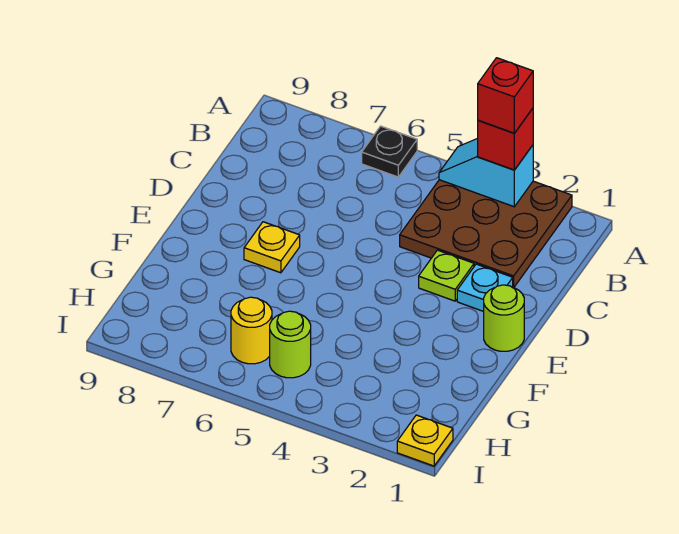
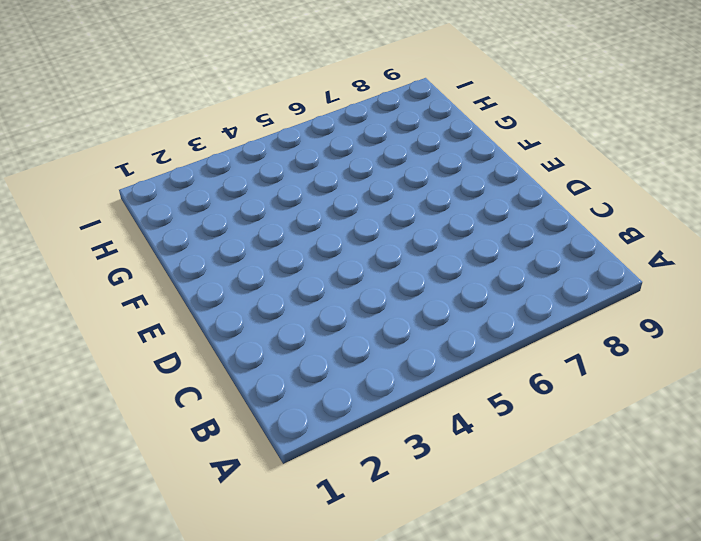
none -> brown plate A2:C4 level 1
none -> black plate A6 level 1
none -> cyan plate D2 level 1

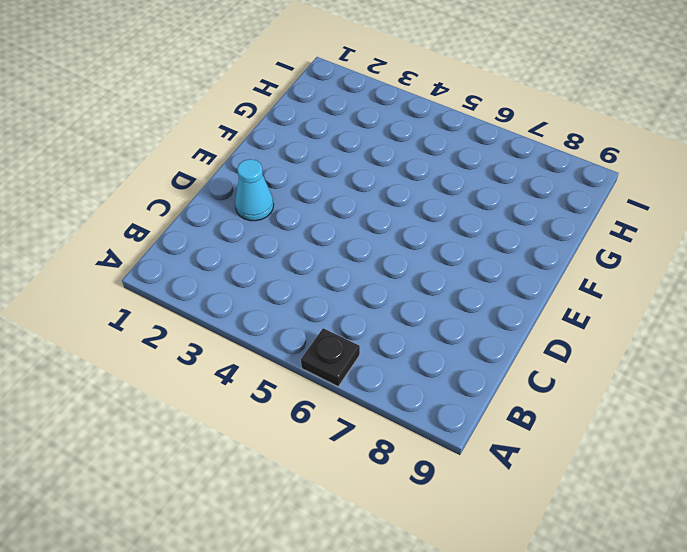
cyan cone D2 level 1 -> cyan plate D2 level 1
none -> brown plate A2:C4 level 1
none -> lime plate D3 level 1
none -> lime round brick E1 level 1

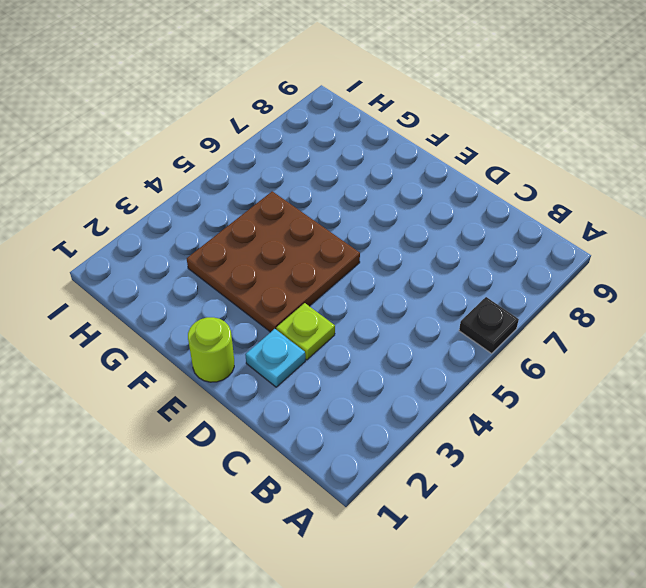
brown plate E3:G5 level 1 -> brown plate A2:C4 level 1
none -> yellow plate E7 level 1
none -> lime round brick H5 level 1
none -> yellow round brick H6 level 1

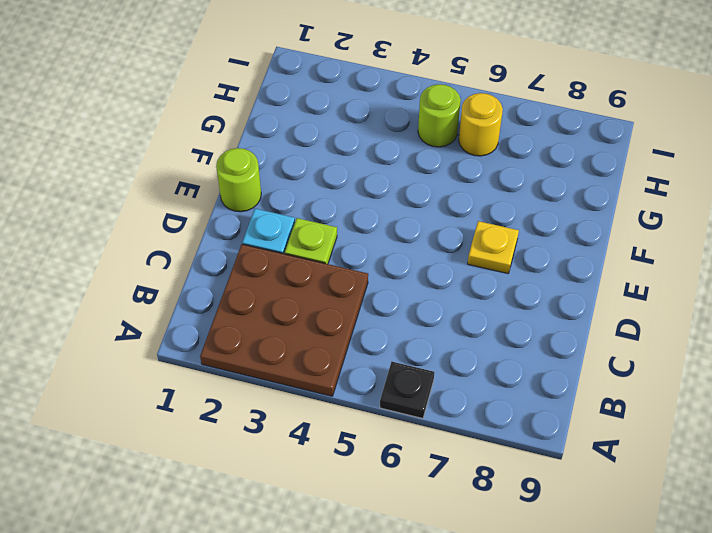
none -> yellow plate I1 level 1
none -> cyan slope A3:A4 level 2 top 3
none -> red brick A3 level 3

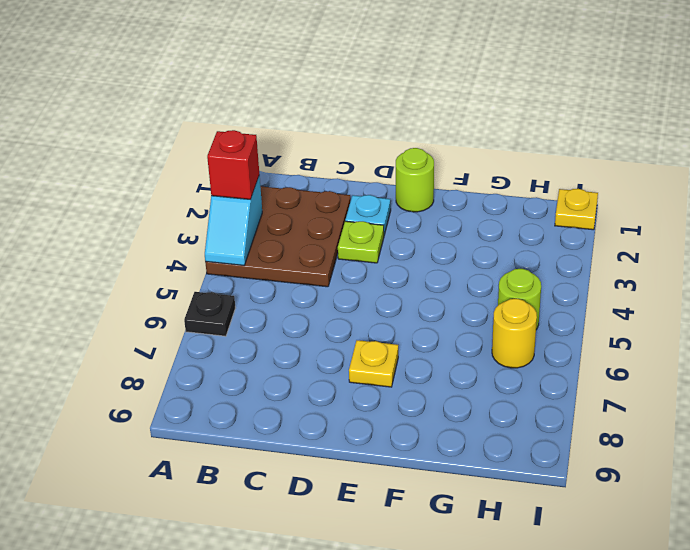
none -> red brick A3 level 4

